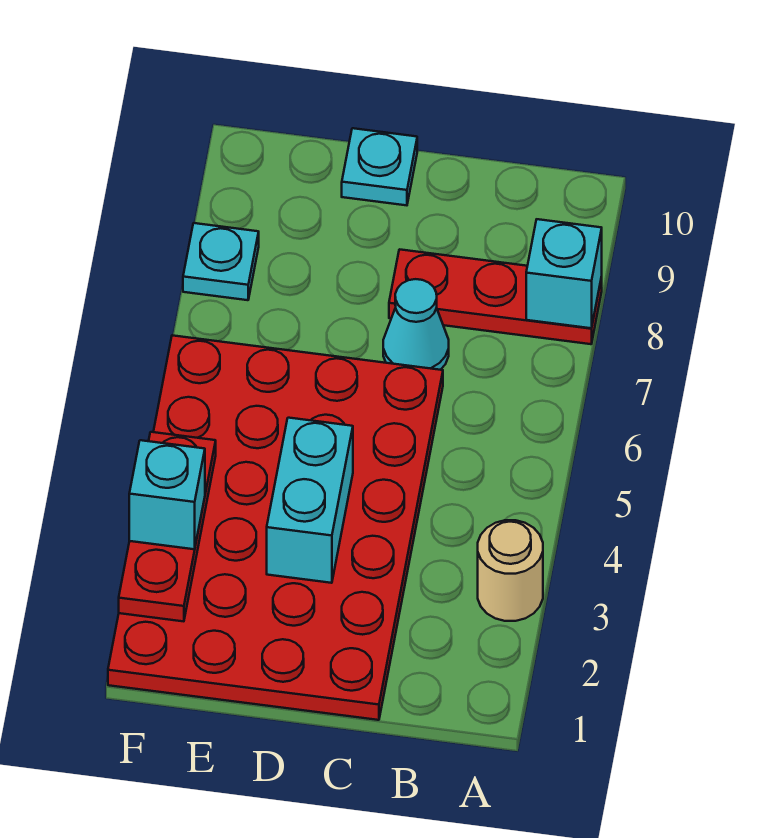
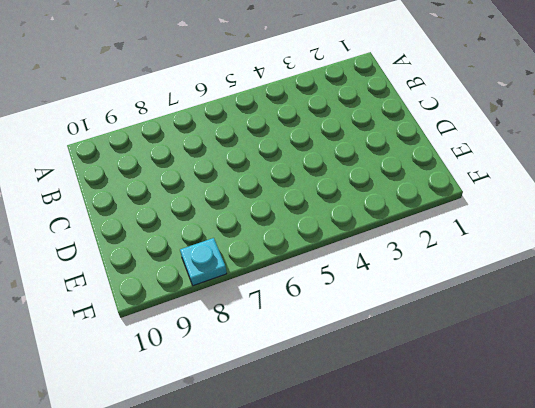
none -> tan round brick A3 level 1
none -> red plate A8:C8 level 1

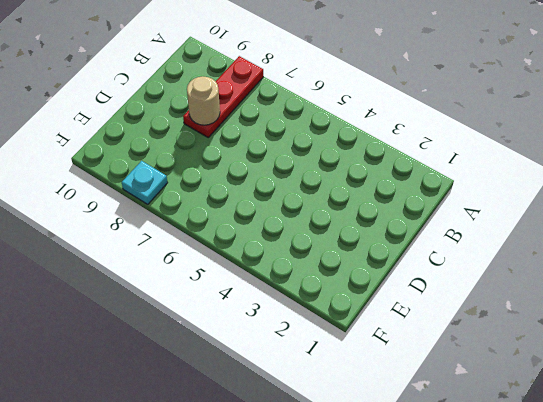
tan round brick C8 level 2 -> tan round brick A3 level 1
none -> red plate C1:F6 level 1
none -> cyan cone C7 level 1

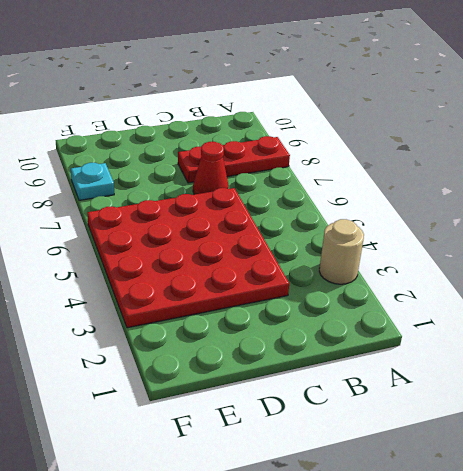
red plate C3:F6 level 1 -> red plate C1:F6 level 1
red cone C7 level 1 -> cyan cone C7 level 1
none -> cyan plate D10 level 1
none -> cyan brick A8 level 2

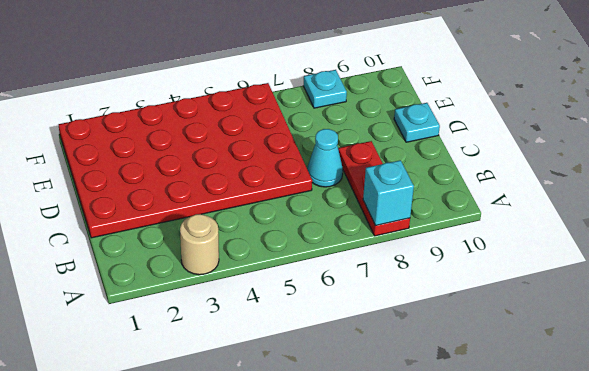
none -> cyan brick D3:D4 level 2
none -> red plate F2:F4 level 2

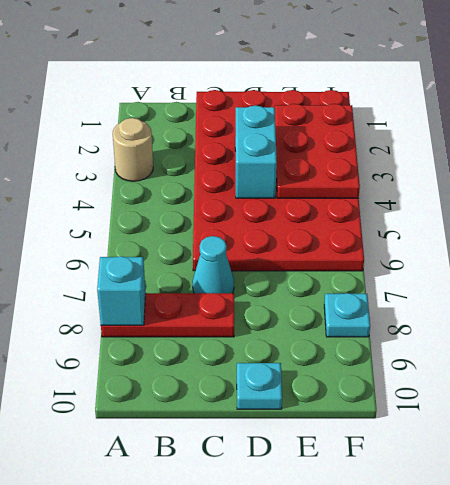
red plate E2:F4 level 2 -> red plate F2:F4 level 2
none -> cyan brick F3 level 3

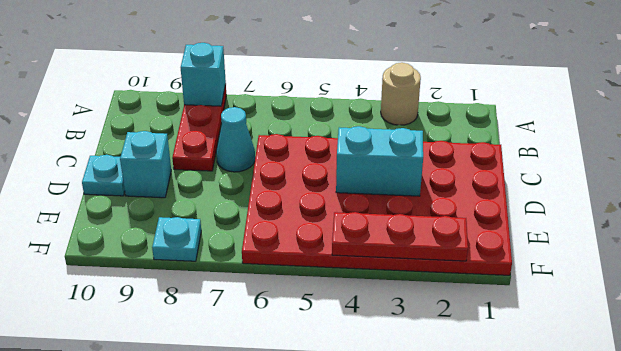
cyan brick D9 level 1 -> cyan brick F3 level 3

